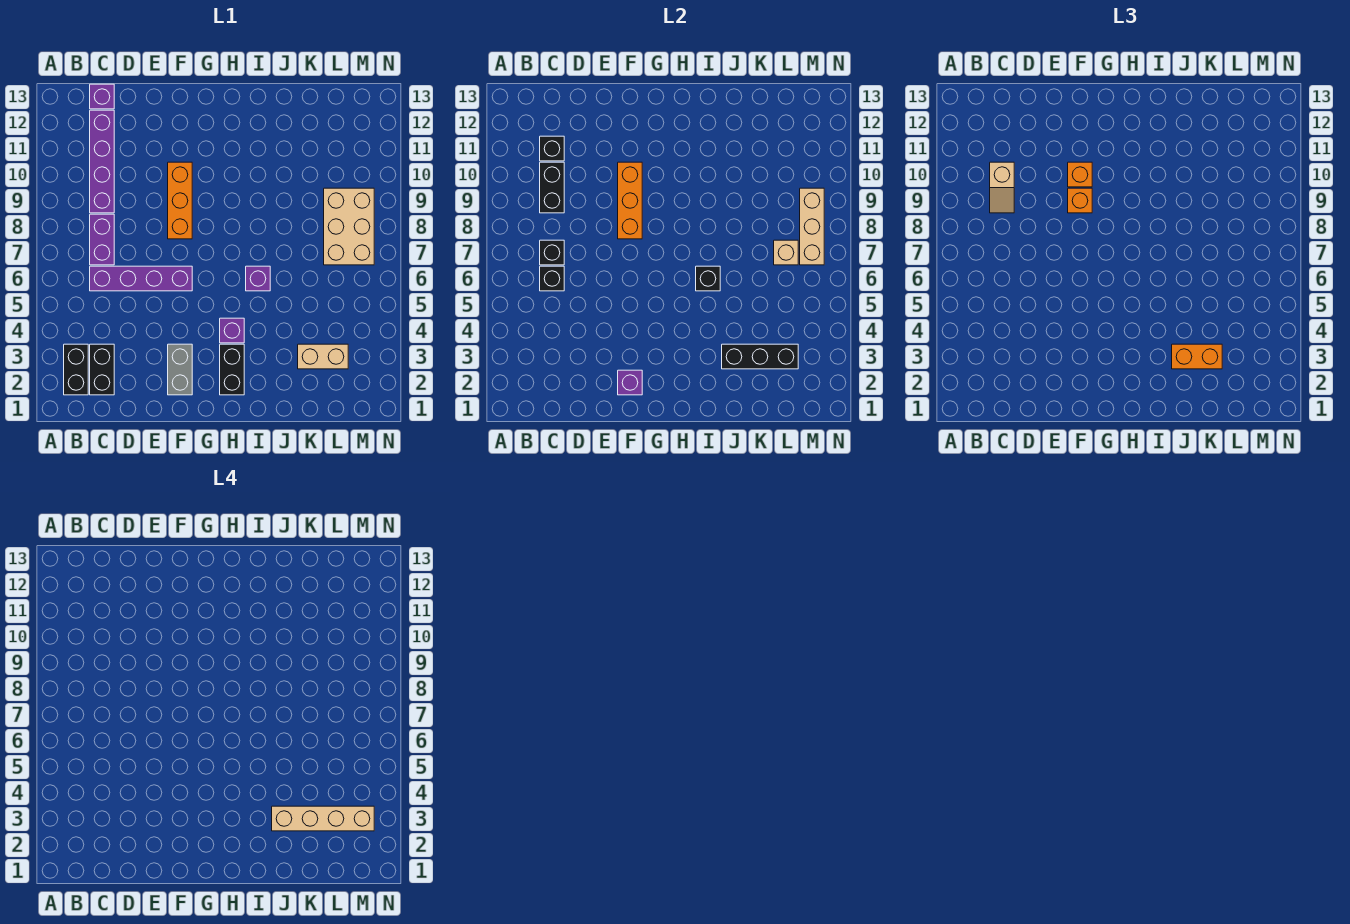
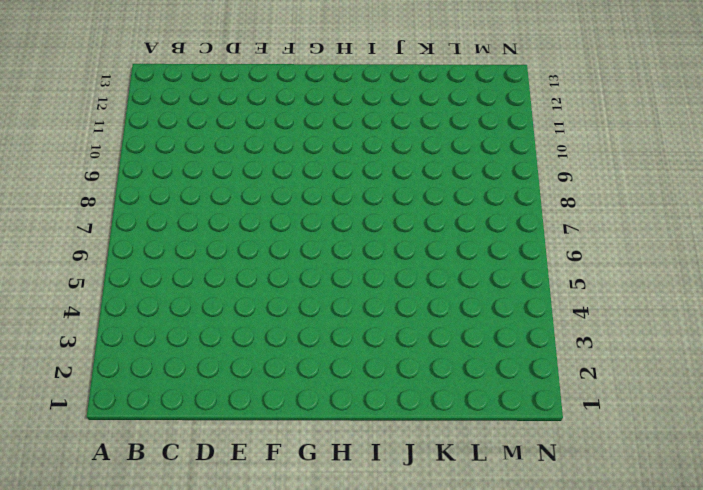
none -> black brick B2:B3 level 1
none -> black brick C2:C3 level 1
none -> purple brick C6:F6 level 1

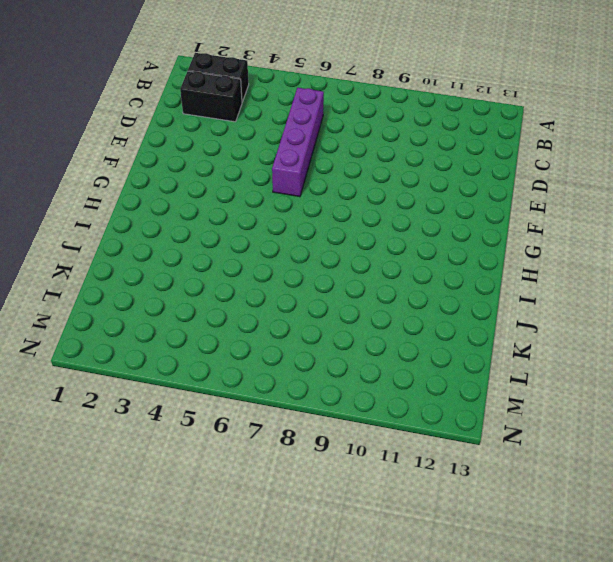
none -> purple brick C7:C8 level 1
none -> purple brick C9:C12 level 1
none -> purple brick C13 level 1

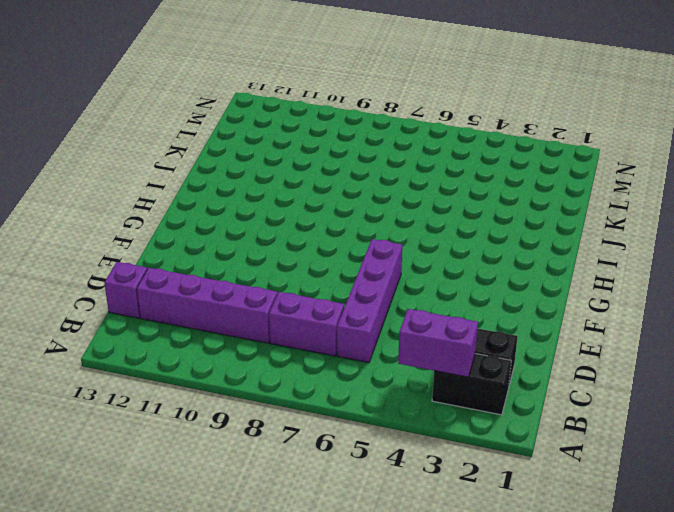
purple brick B3:B4 level 2 -> none
none -> grey brick F2:F3 level 1
none -> orange brick F8:F10 level 1
none -> black brick H2:H3 level 1

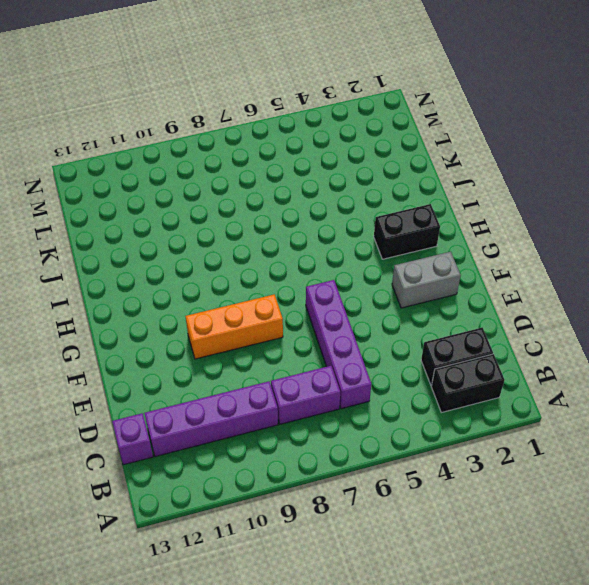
none -> purple brick H4 level 1
none -> purple brick I6 level 1
none -> tan brick K3:L3 level 1

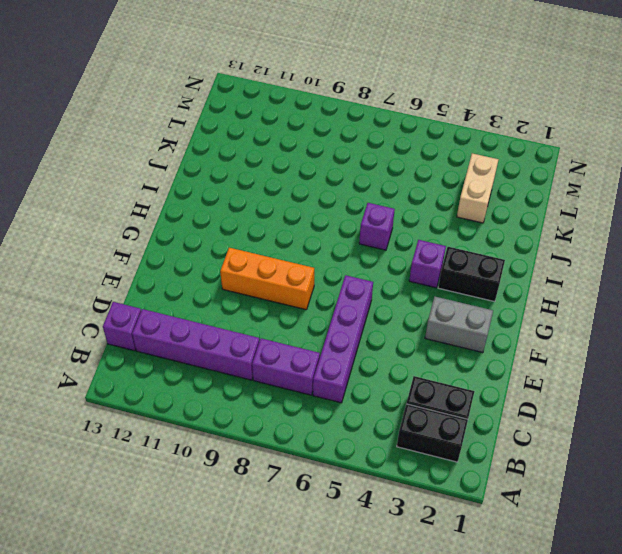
none -> tan brick L7:M9 level 1
none -> black brick C6 level 2
none -> black brick C7 level 2

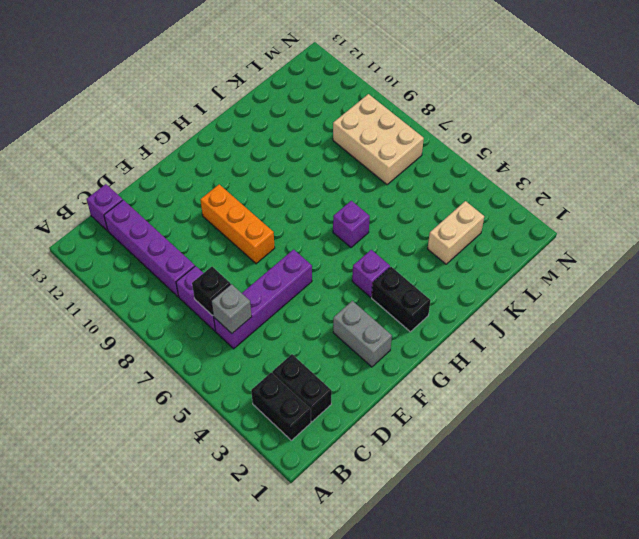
grey brick C6 level 2 -> black brick C6 level 2
none -> black brick C9:C10 level 2
none -> black brick C11 level 2
none -> purple brick F2 level 2

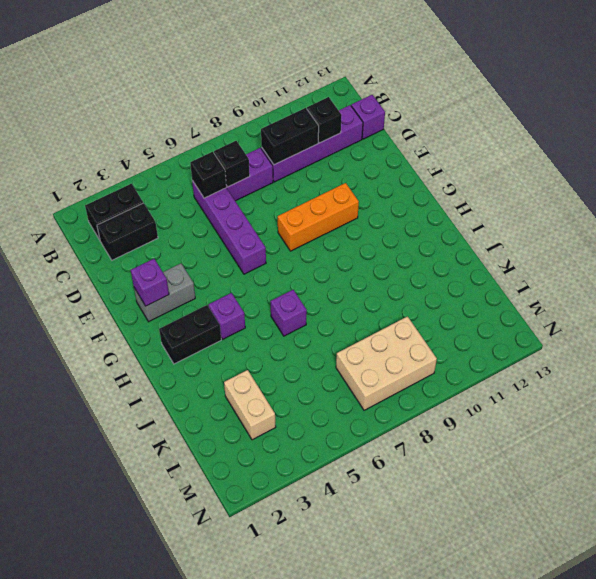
none -> orange brick F8:F10 level 2
none -> black brick I6 level 2
none -> black brick J3:L3 level 2

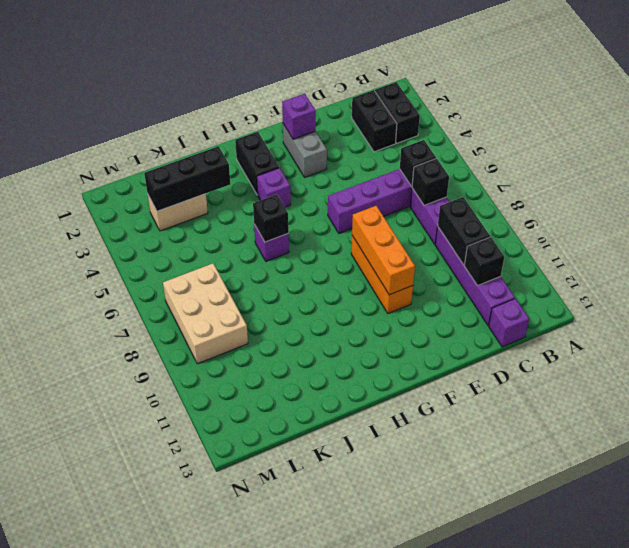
none -> tan brick L7 level 2
none -> tan brick M7:M9 level 2
none -> tan slope C9:C10 level 3 top 10

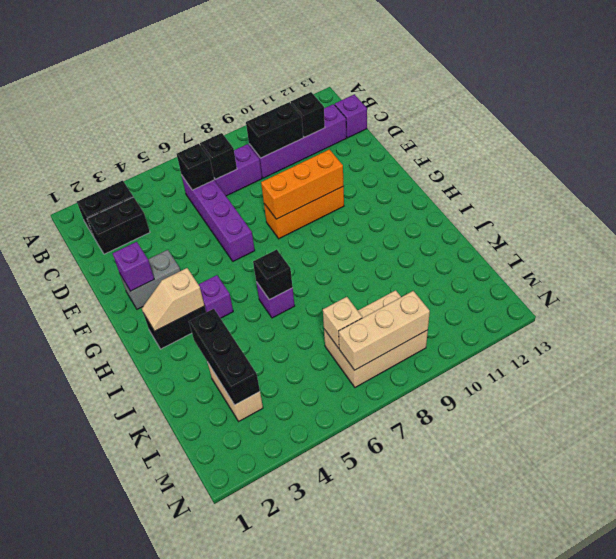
tan slope H2:H3 level 2 top 3 -> tan slope C9:C10 level 3 top 10
none -> orange brick F9 level 3
none -> orange brick F10 level 3
none -> orange brick J3:K3 level 3

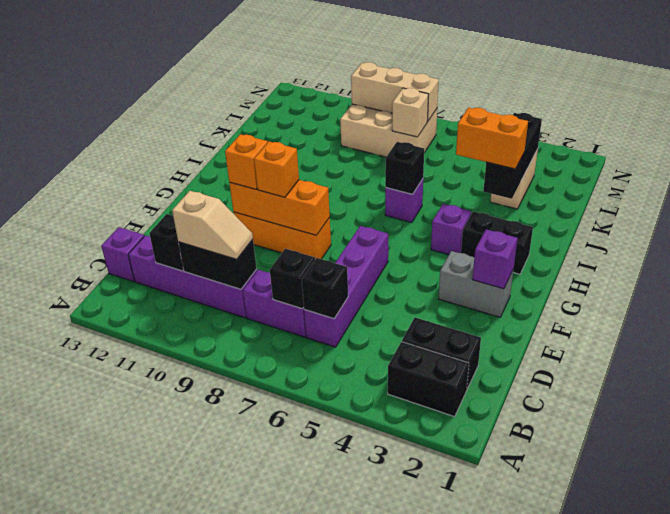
orange brick J3:J4 level 3 -> orange brick J3:K3 level 3
none -> tan brick J3:M3 level 4

